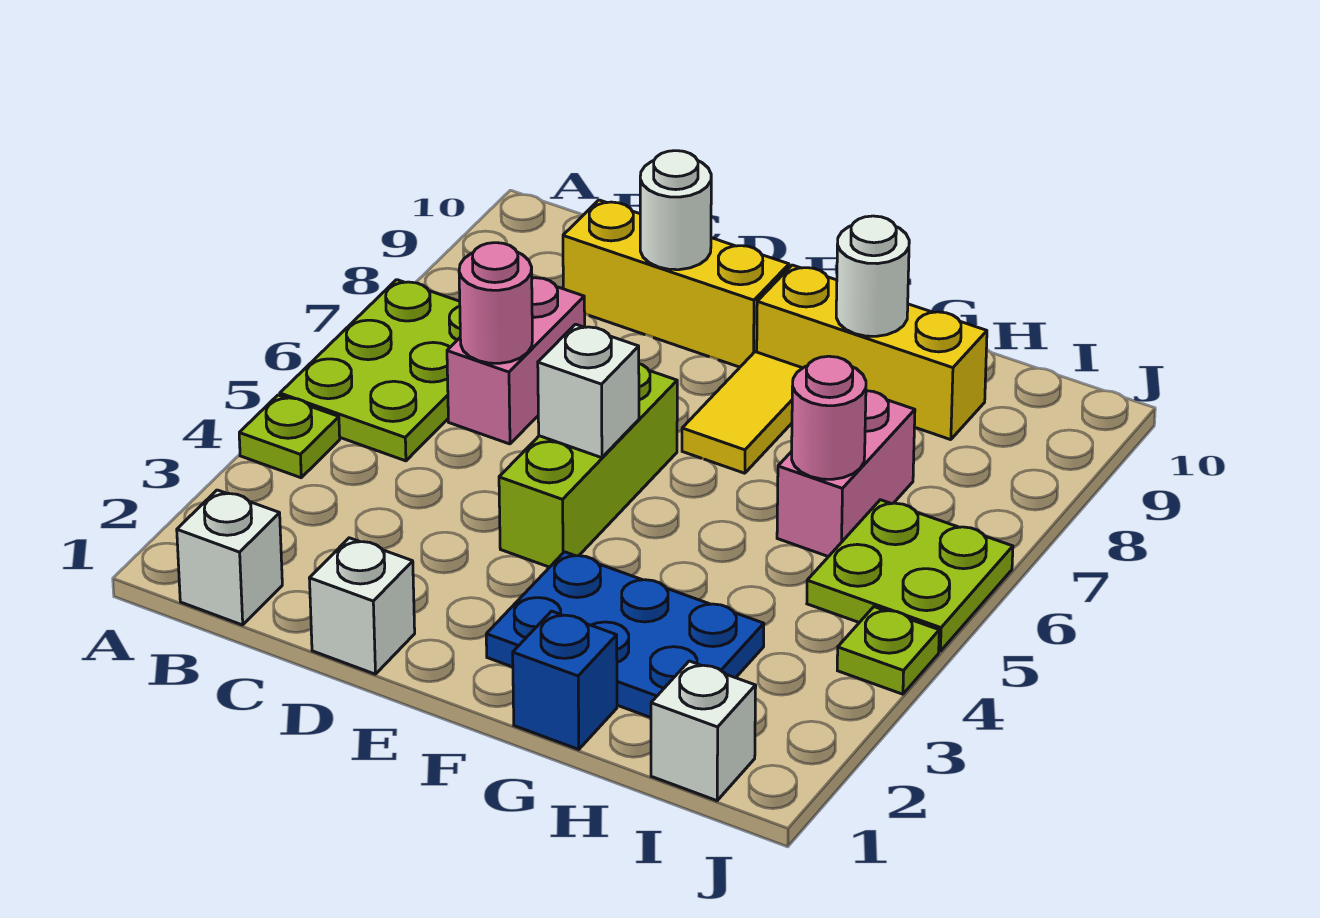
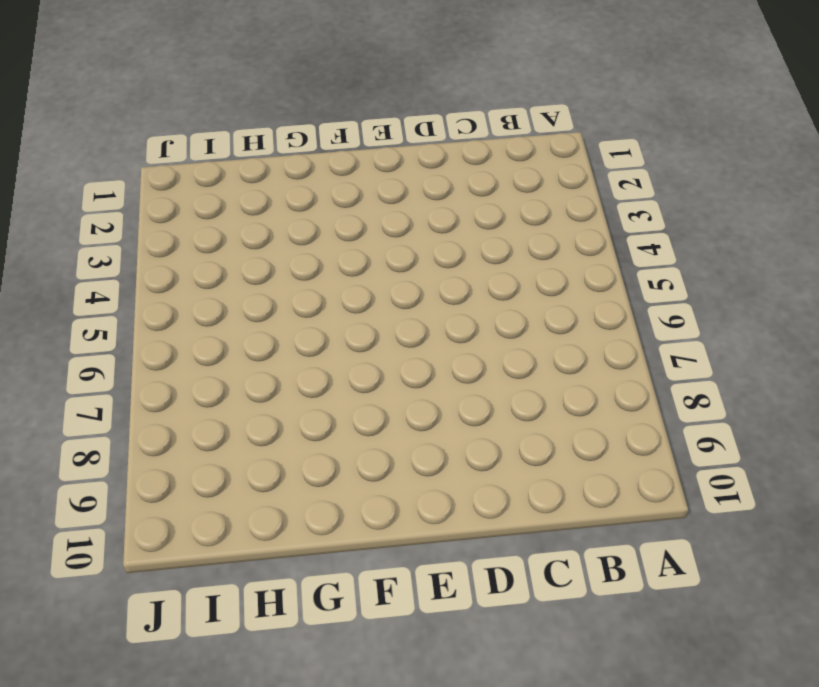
none -> lime plate A4 level 1
none -> lime plate A5:B7 level 1
none -> white brick B1 level 1

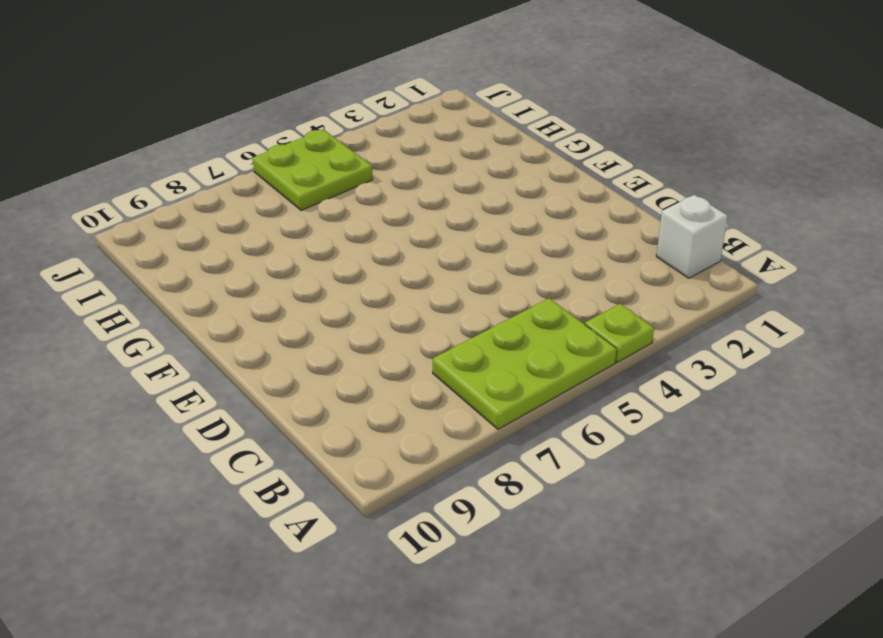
none -> pink brick C6:C7 level 1
none -> yellow brick C9:E9 level 1
none -> white brick D1 level 1

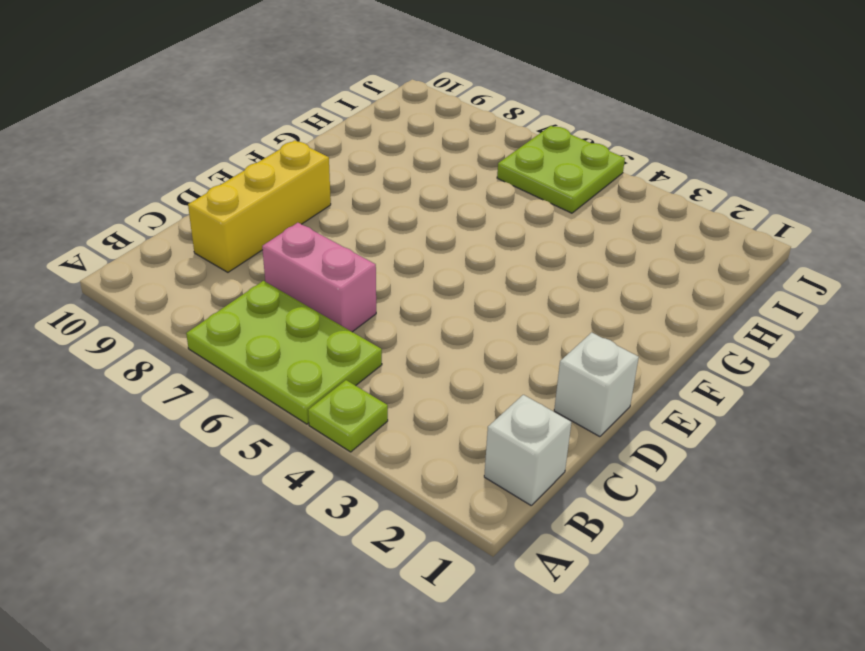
none -> lime brick E4:E6 level 1
none -> blue plate F2:H3 level 1
none -> yellow tile F7:F8 level 1

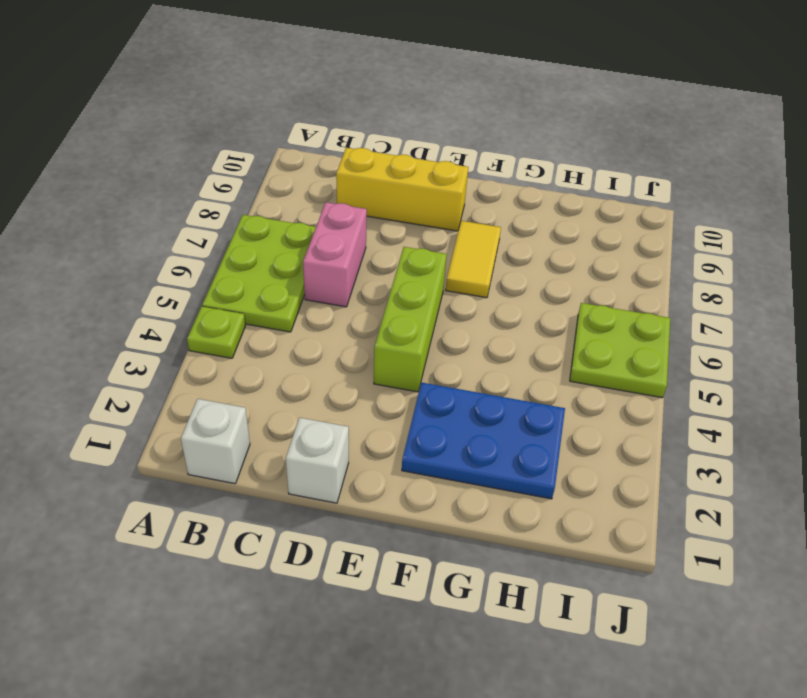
none -> yellow brick F9:H9 level 1
none -> blue brick G1 level 1
none -> pink brick H6:H7 level 1

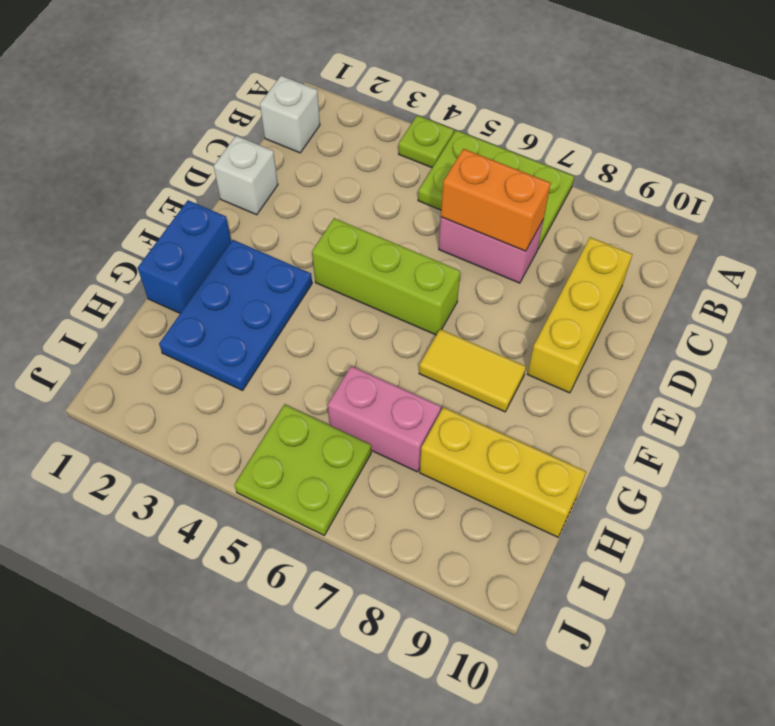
orange brick C6:C7 level 2 -> pink round brick C6 level 2
blue brick F1:G1 level 1 -> blue brick G1 level 1
yellow brick H8:H10 level 1 -> yellow brick F9:H9 level 1
none -> white brick I1 level 1
none -> lime plate J4 level 1
none -> white round brick D9 level 2

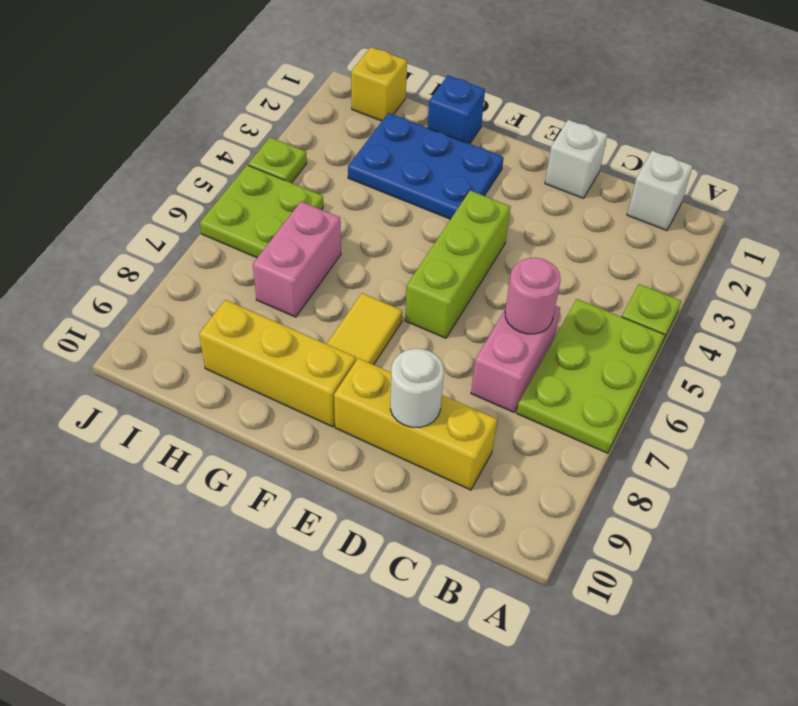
yellow brick I1 level 1 -> white brick I1 level 1
none -> white brick E5 level 2
none -> white round brick G9 level 2
none -> pink round brick H6 level 2

